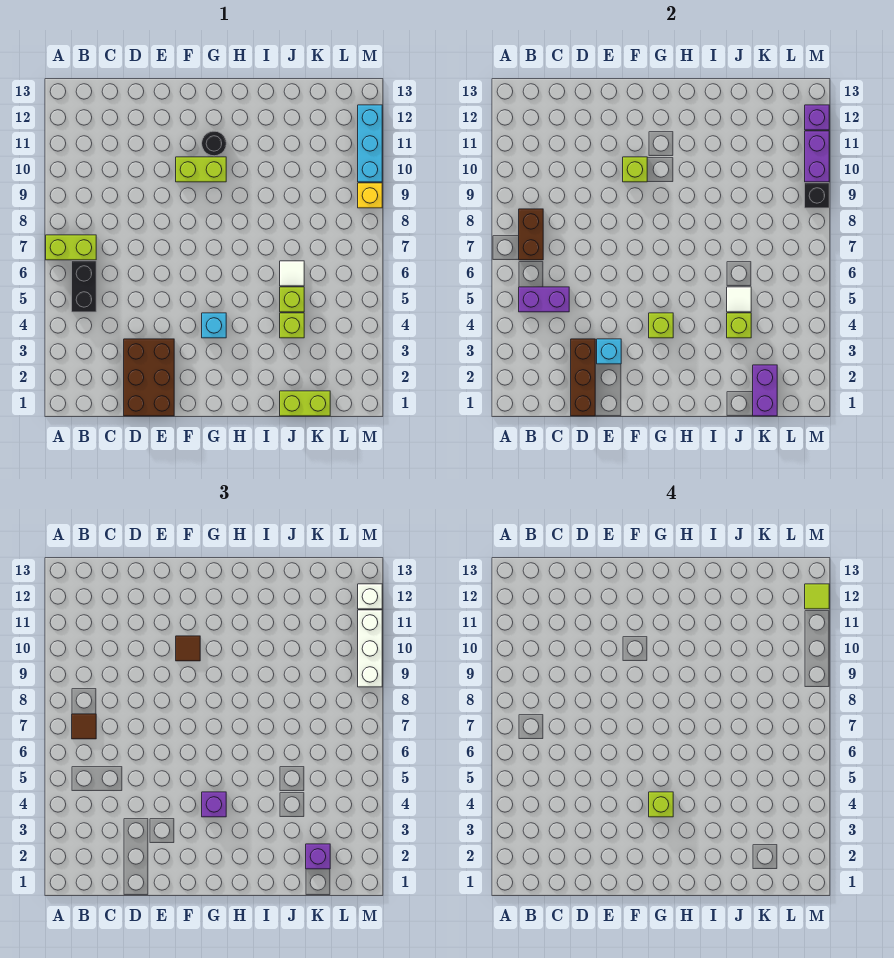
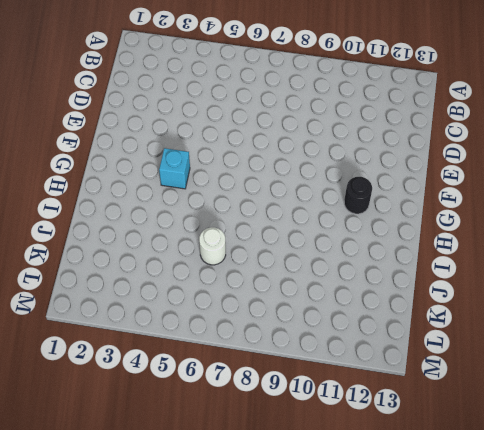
white round brick J6 level 1 -> white tile J6 level 1
none -> lime brick A7:B7 level 1
none -> black brick B5:B6 level 1
none -> brown brick D1:E3 level 1
none -> lime brick F10:G10 level 1

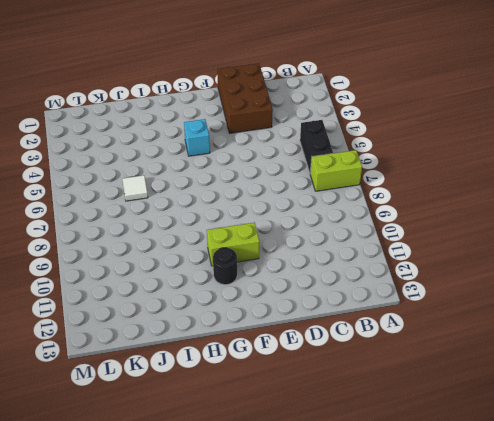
none -> lime brick J1:K1 level 1
none -> lime brick J4 level 1
none -> lime brick J5 level 1
none -> yellow brick M9 level 1

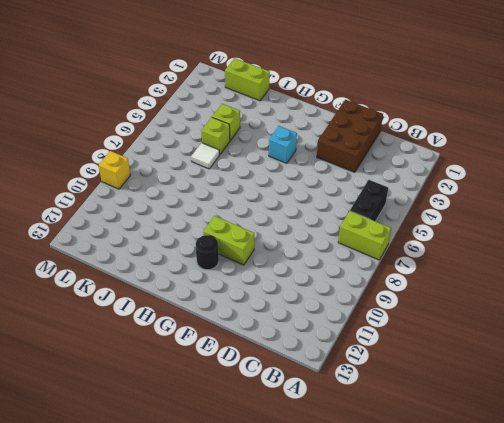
none -> cyan brick M10:M12 level 1
none -> purple brick B5:C5 level 2
none -> brown brick B7:B8 level 2
none -> brown brick D1:D3 level 2

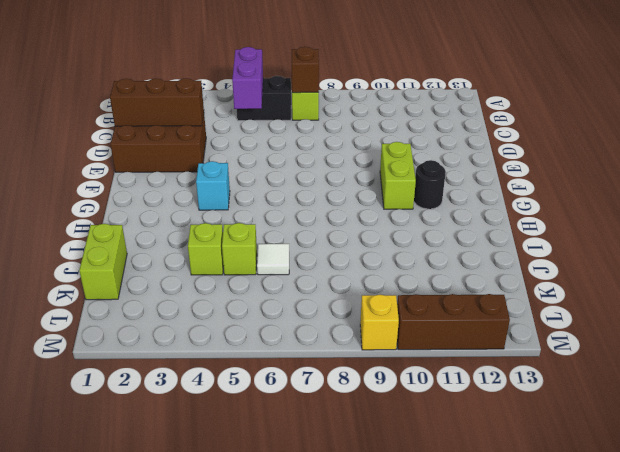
brown brick B7 level 2 -> brown brick B7:B8 level 2
brown brick M10:M12 level 1 -> cyan brick M10:M12 level 1
none -> cyan brick E3 level 2
none -> lime brick F10 level 2
none -> lime brick G4 level 2
none -> lime brick J4 level 2

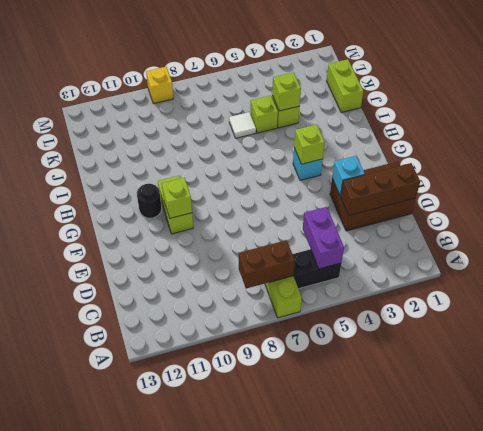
none -> cyan brick M10:M12 level 1
none -> white tile J5 level 2
none -> purple brick K1:K2 level 2
none -> black brick M9 level 2

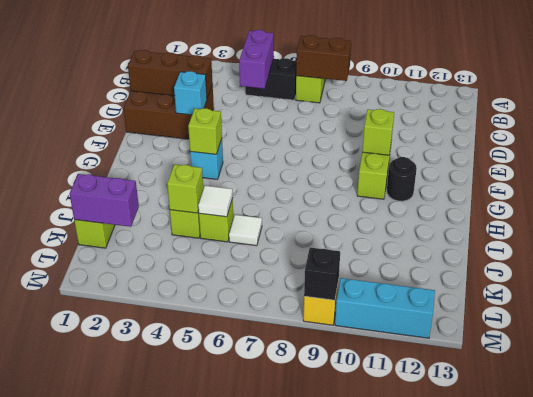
none -> purple brick M10:M11 level 2
none -> purple brick M12 level 2
none -> brown tile B7 level 3
none -> brown tile F10 level 3

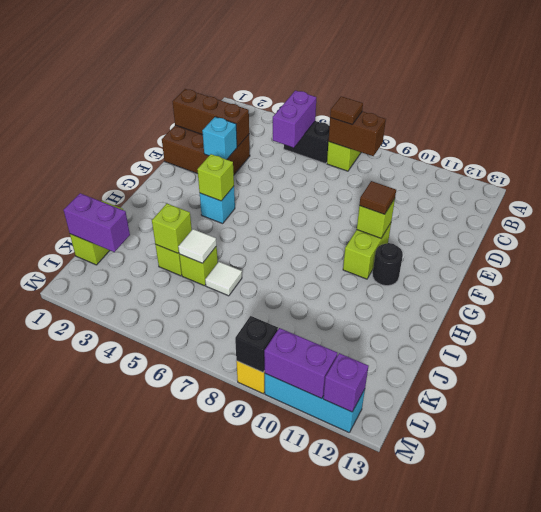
none -> purple brick G4 level 3
none -> purple brick K2 level 3
none -> white brick M9:M11 level 3
none -> white brick M12 level 3

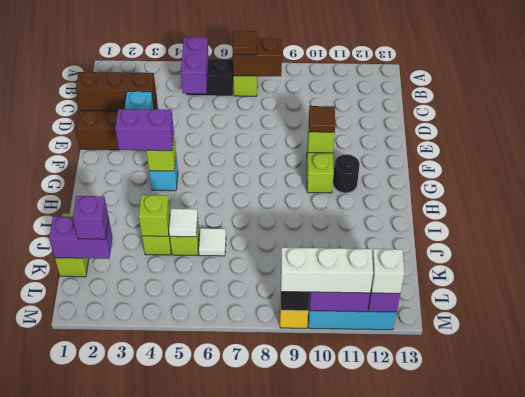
purple brick G3:G4 level 3 -> purple brick G4 level 3
none -> lime brick G4 level 4
none -> lime tile M12 level 4

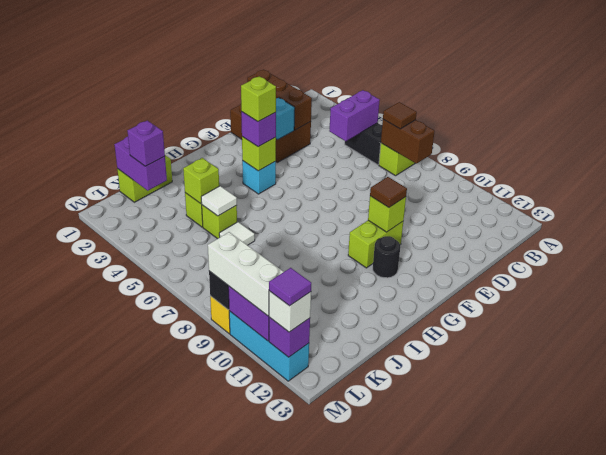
purple tile M12 level 4 -> lime tile M12 level 4

